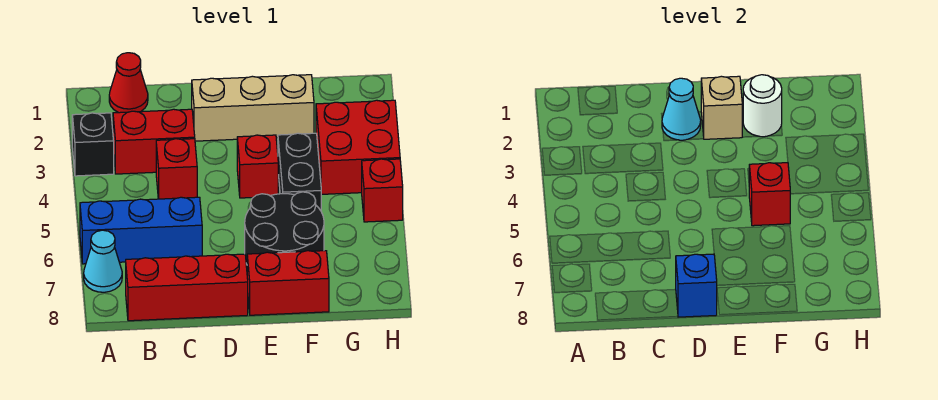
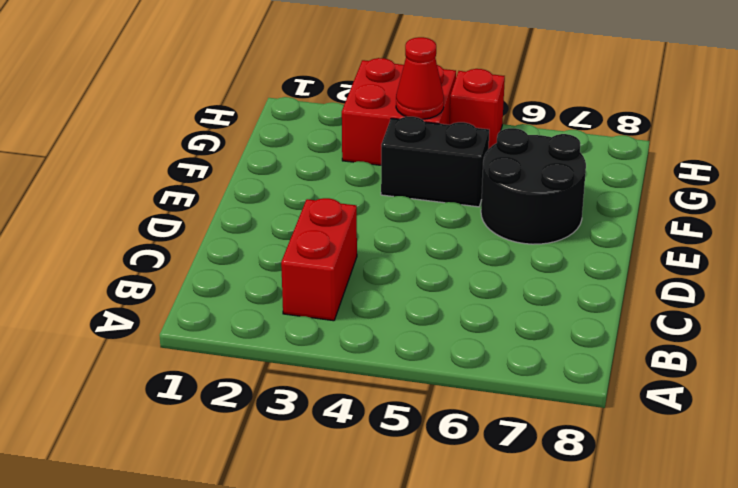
red cone G4 level 2 -> red cone B1 level 1
none -> black brick A3 level 1
none -> blue brick A6:C6 level 1
none -> cyan cone A7 level 1

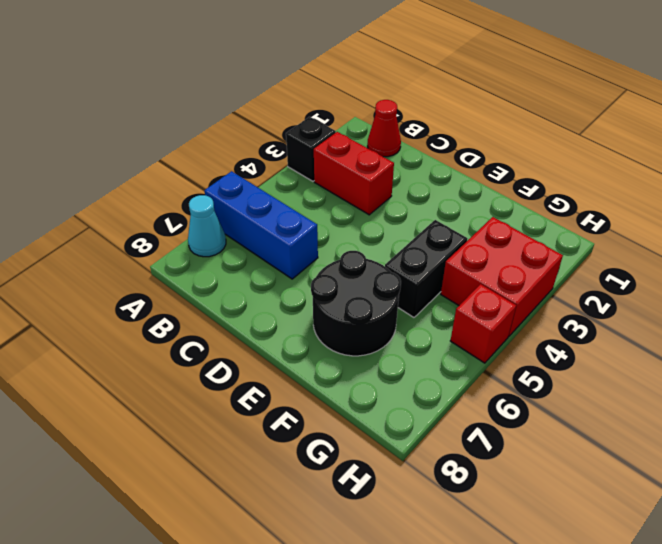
none -> red brick B8:D8 level 1
none -> red brick C4 level 1
none -> tan brick D2:F2 level 1

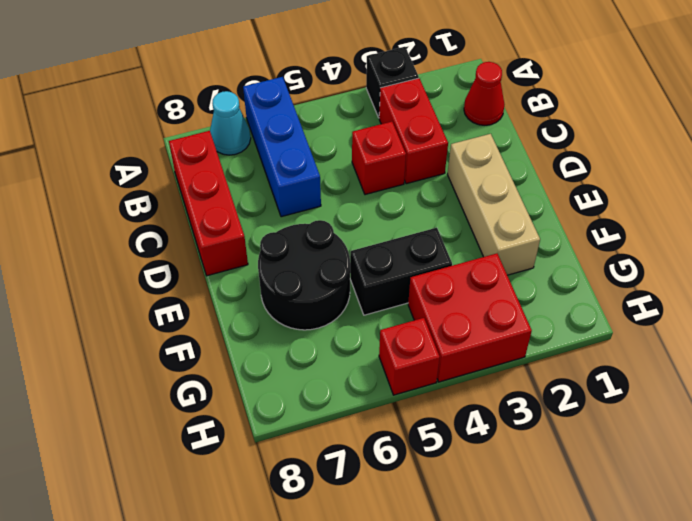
none -> red brick E4 level 1
none -> red brick E8:F8 level 1
none -> cyan cone D2 level 2

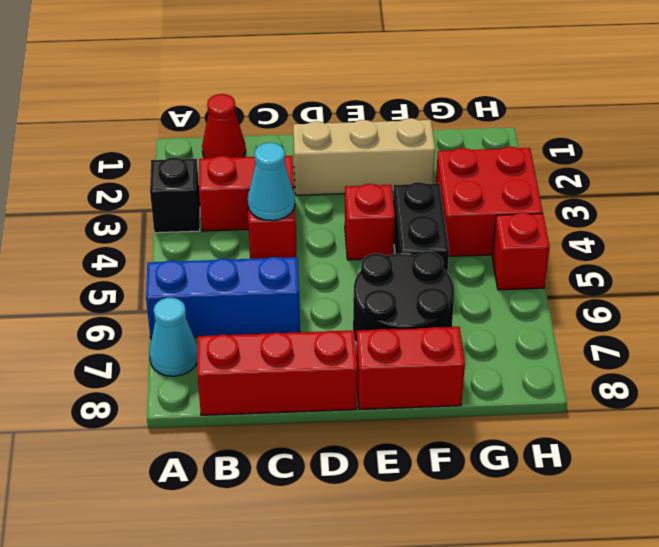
cyan cone C4 level 2 -> cyan cone D2 level 2
none -> blue brick D8 level 2
none -> tan brick E2 level 2
none -> white round brick F2 level 2

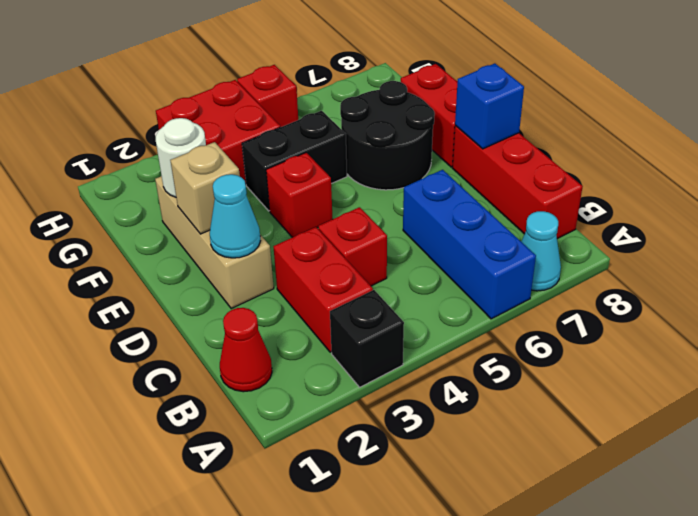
none -> red brick F5 level 2

